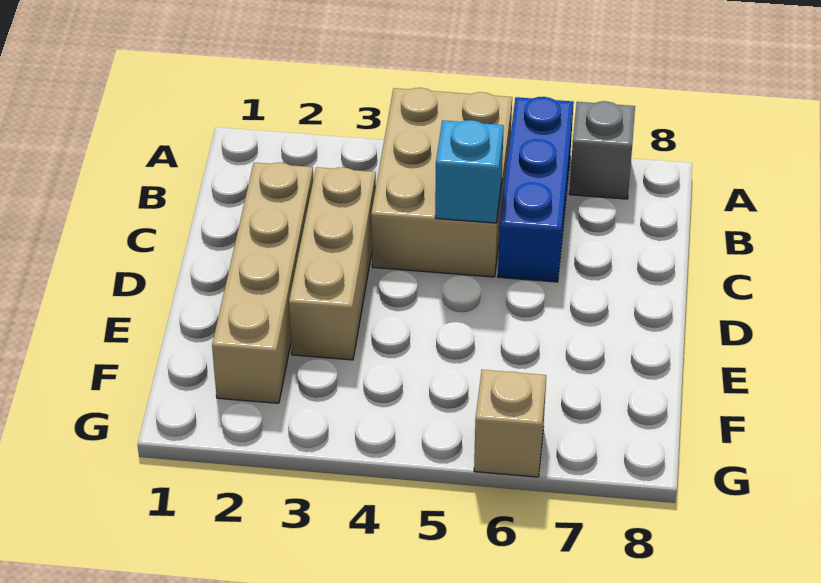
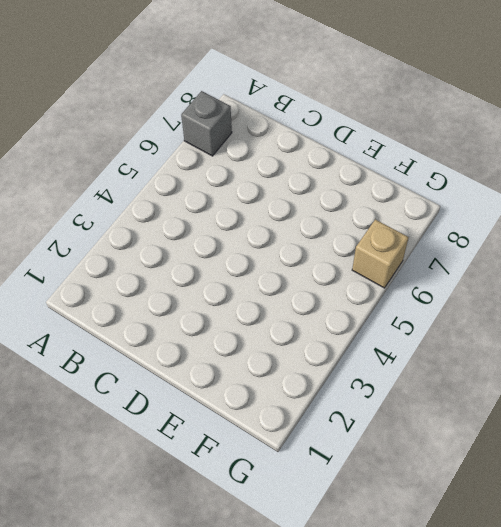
none -> tan brick A4:C5 level 1
none -> blue brick A6:C6 level 1

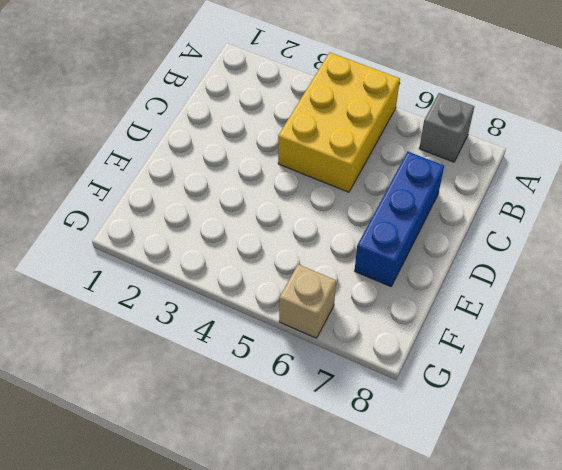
yellow brick A4:C5 level 1 -> tan brick A4:C5 level 1
blue brick C7:E7 level 1 -> blue brick A6:C6 level 1
none -> tan brick C2:F2 level 1
none -> tan brick C3:E3 level 1

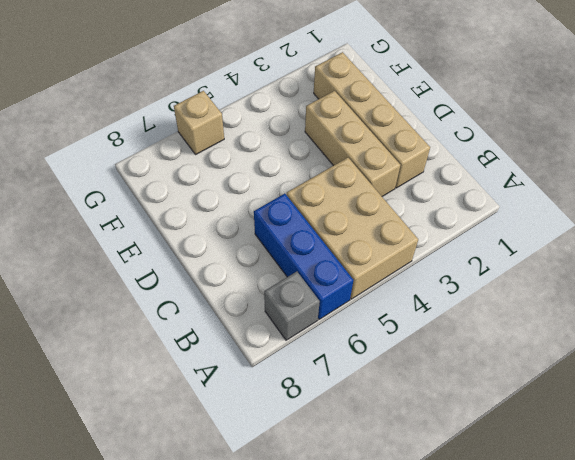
none -> cyan brick C5 level 2

